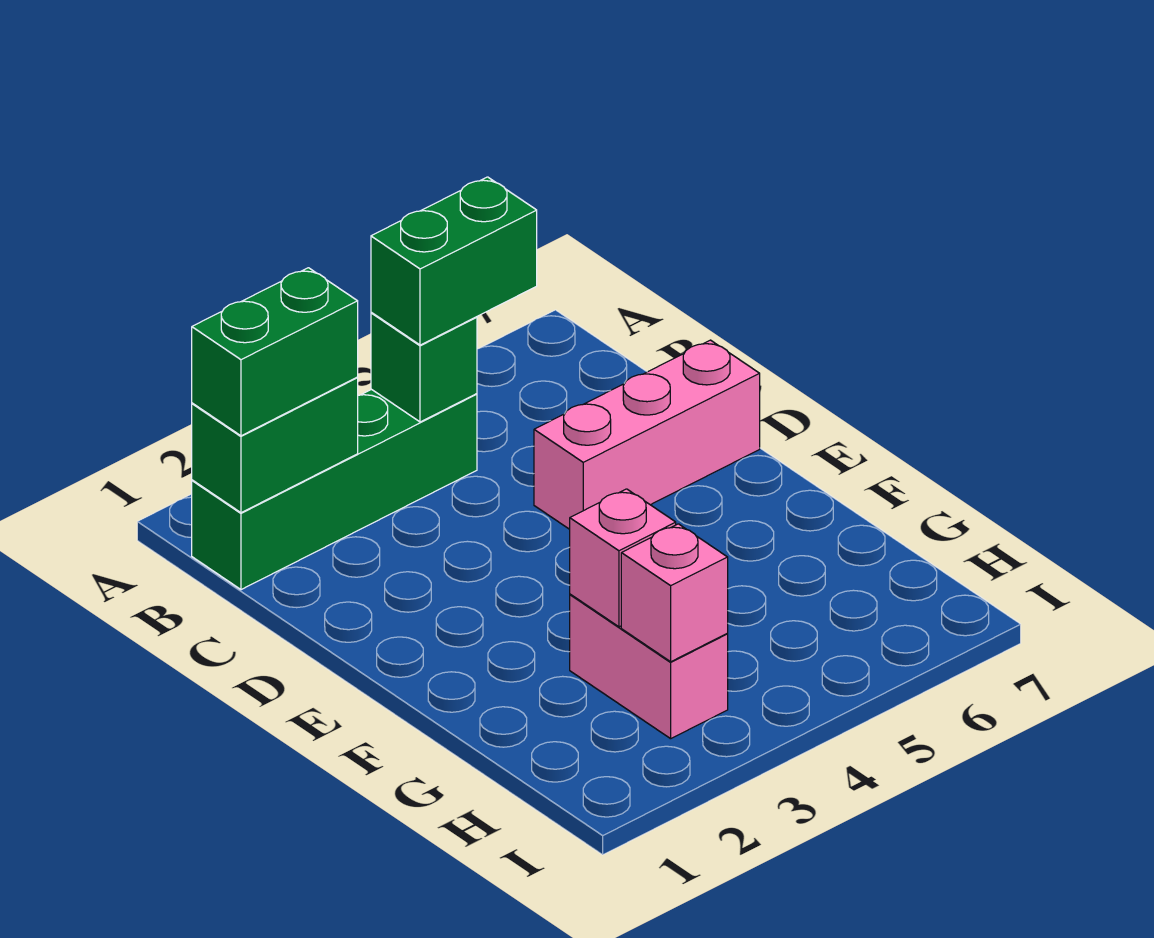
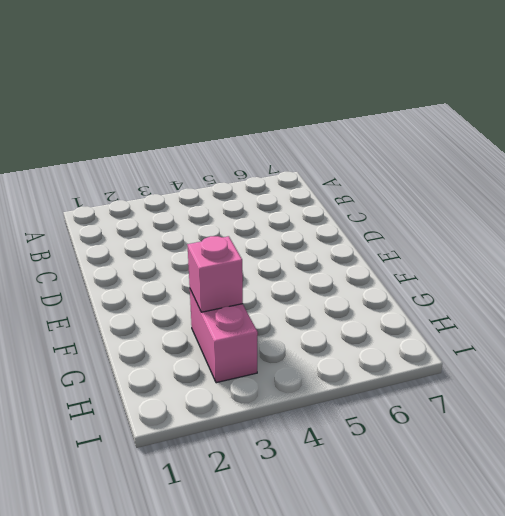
none -> green brick B1:B4 level 1
none -> pink brick D5:D7 level 1

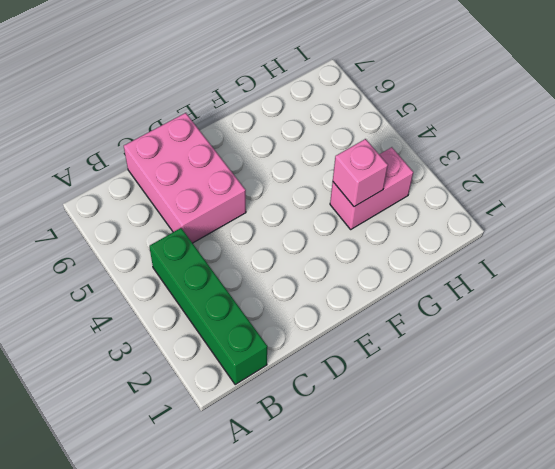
pink brick C5:D7 level 1 -> pink brick D5:D7 level 1
none -> green brick B1:B2 level 2
none -> green brick B4 level 2

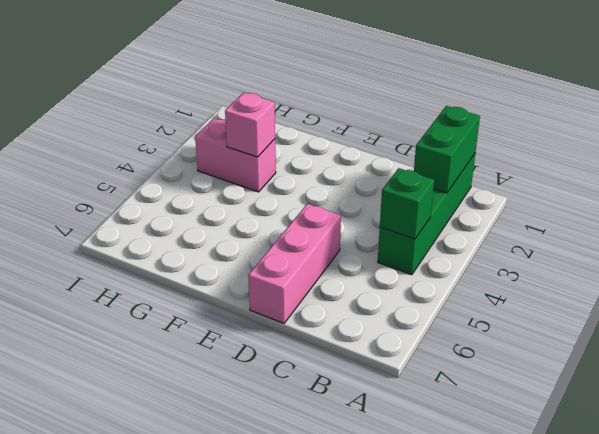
none -> pink brick H3 level 2
none -> green brick B1:B2 level 3

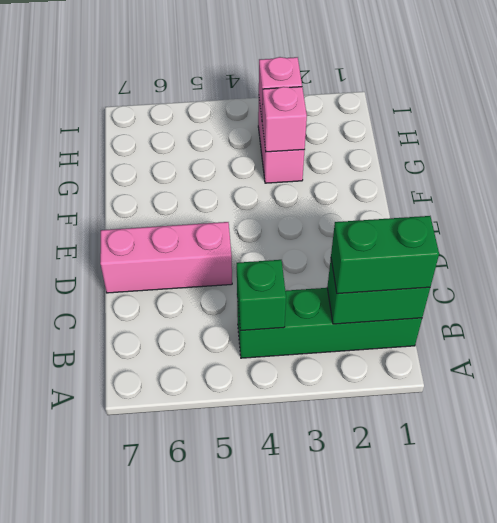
none -> green brick B4:B5 level 3

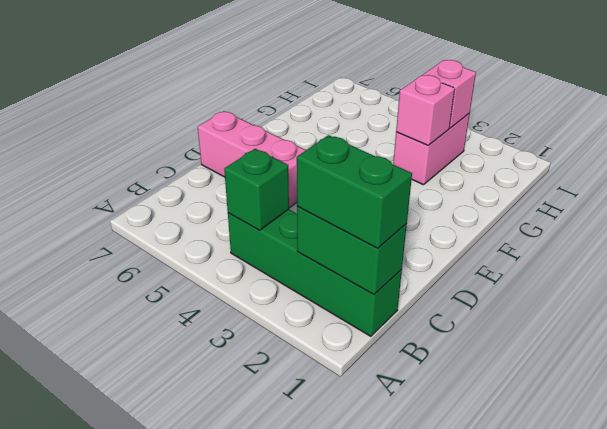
none -> green brick B4:B5 level 3

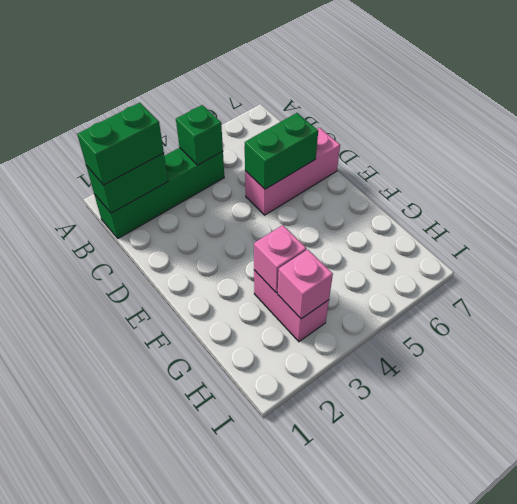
green brick D5:D6 level 2 -> green brick B4:B5 level 3

